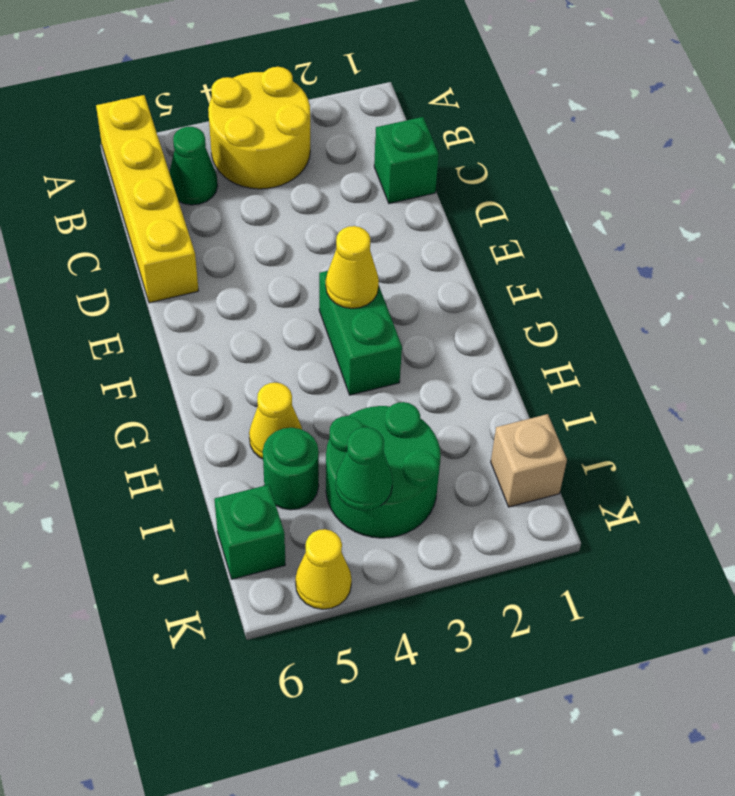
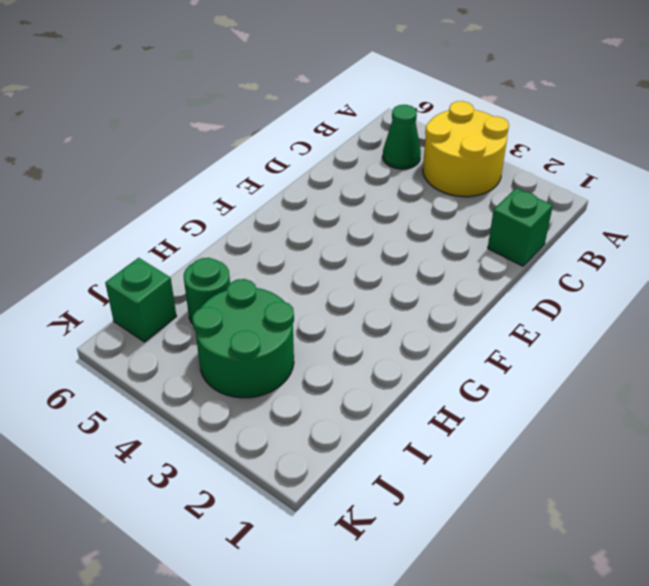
none -> yellow brick A6:D6 level 1
none -> green brick F3:G3 level 1
none -> yellow cone H5 level 1

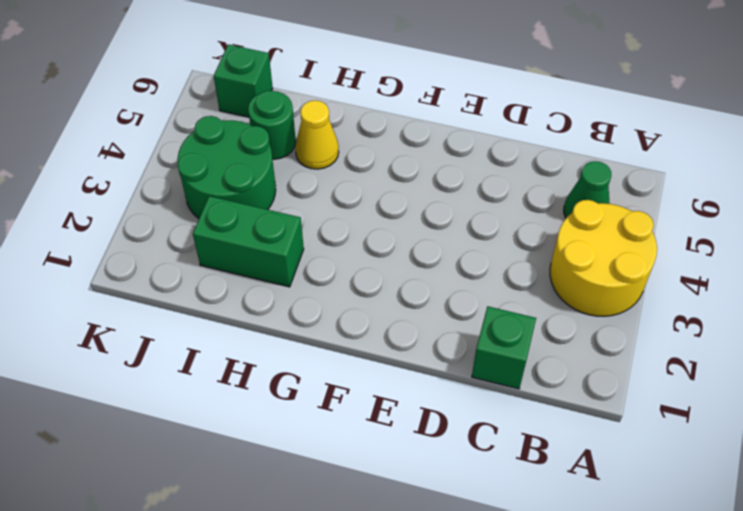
green brick H2:I2 level 1 -> green brick F3:G3 level 1
none -> yellow brick A6:D6 level 1
none -> tan brick J1 level 1
none -> yellow cone K5 level 1

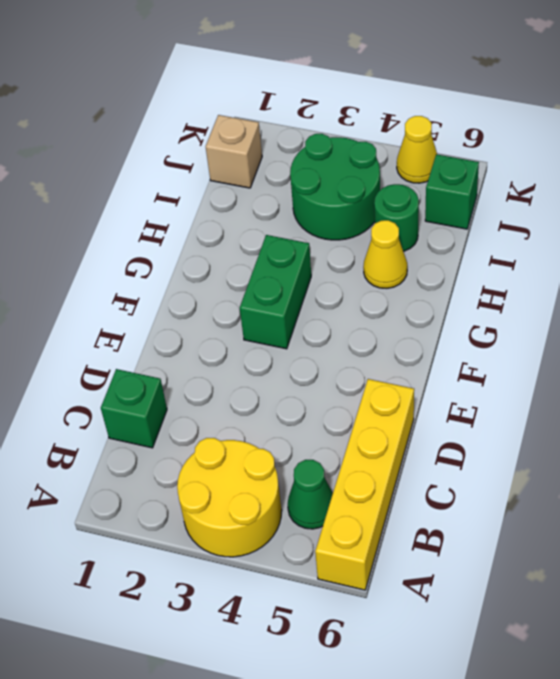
none -> yellow cone F3 level 2
none -> green cone J4 level 2

